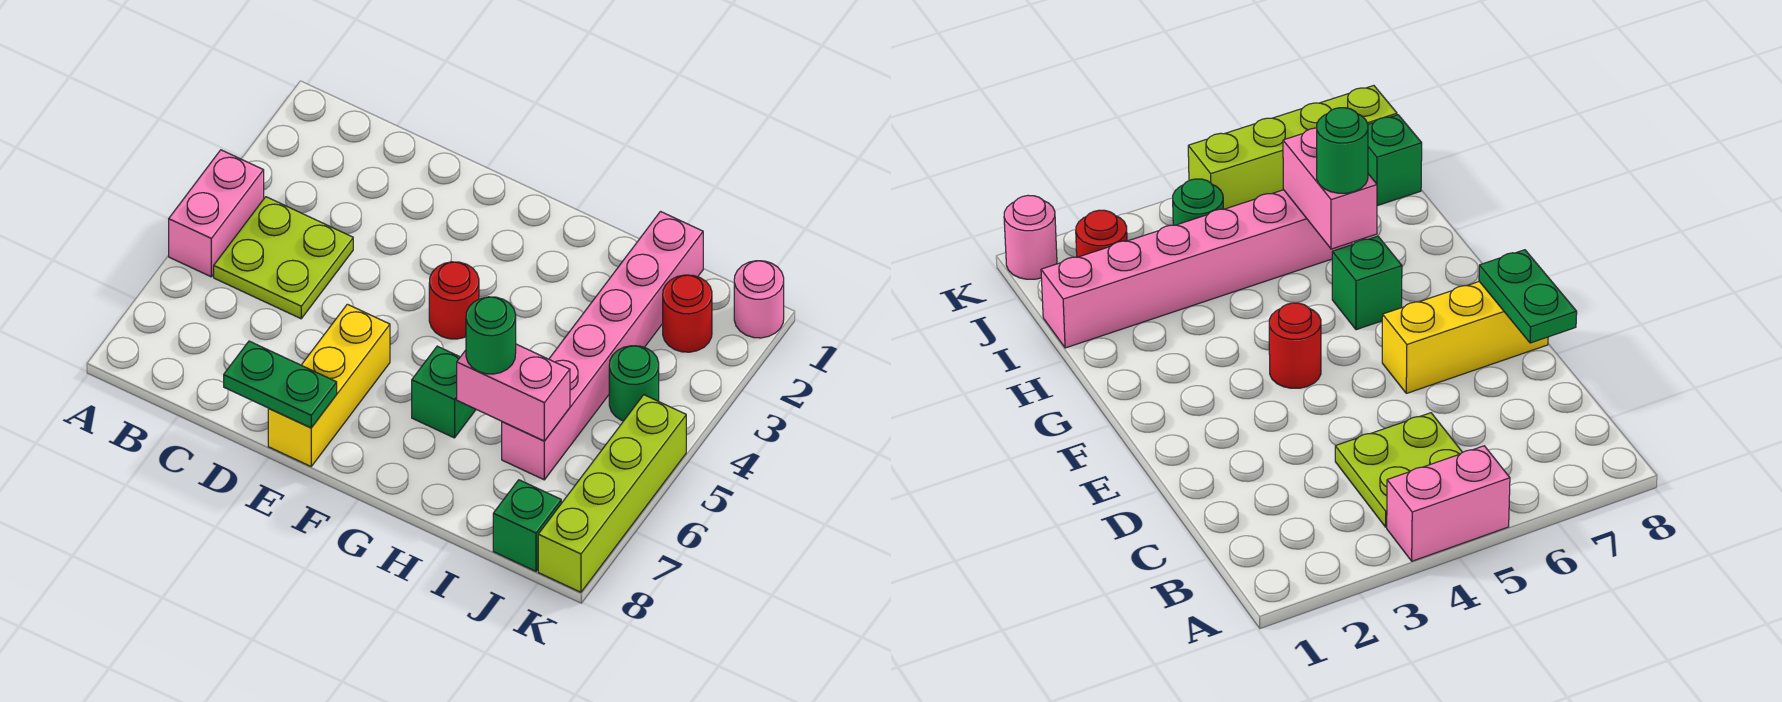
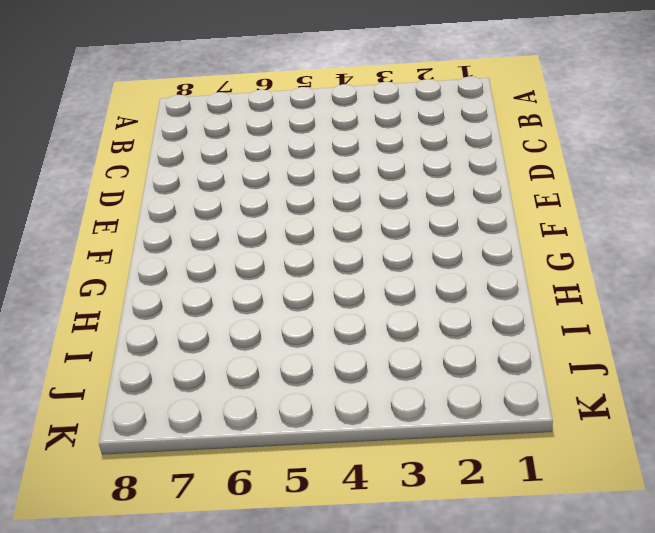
none -> pink brick A4:A5 level 1
none -> lime plate B4:C5 level 1
none -> yellow brick E6:E8 level 1

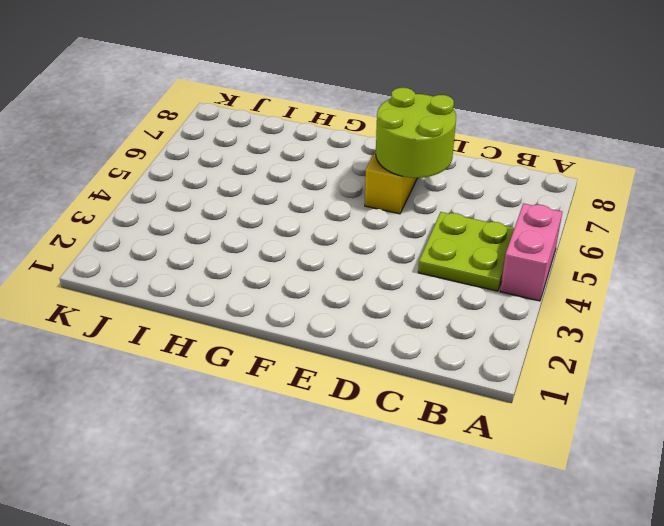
lime round brick D6:E7 level 2 -> none
none -> red round brick F4 level 1
none -> green brick G6 level 1
none -> pink brick I1:I6 level 1

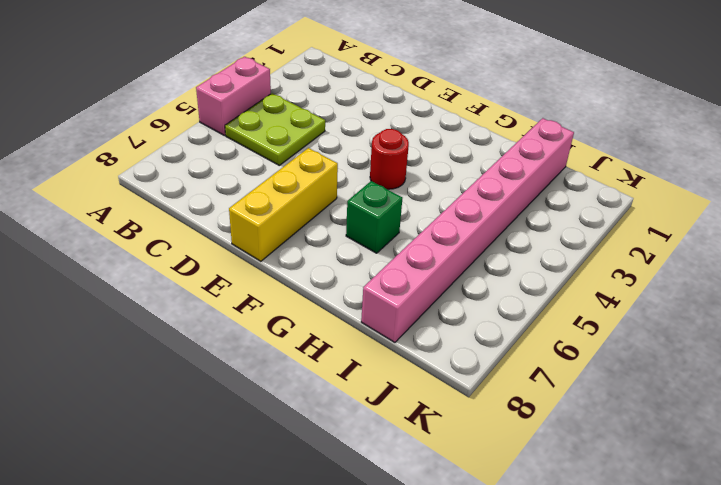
pink brick I1:I8 level 1 -> pink brick I1:I6 level 1
none -> red round brick J2 level 1
none -> green round brick J4 level 1
none -> green brick J8 level 1

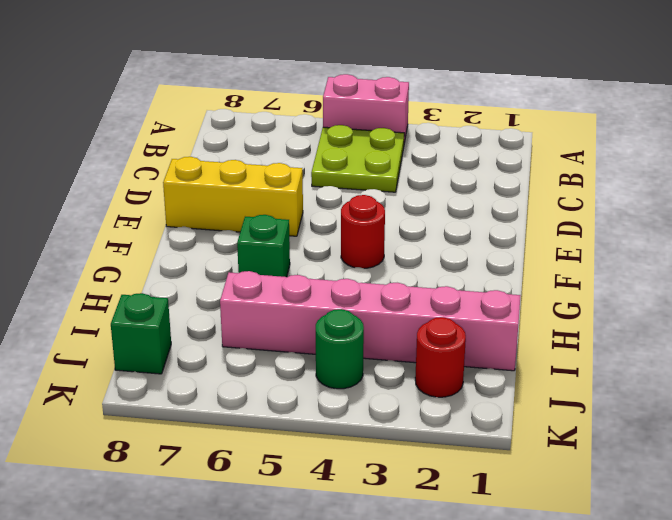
none -> pink round brick K1 level 1
none -> lime brick K5:K8 level 1
none -> green plate D8:E8 level 2

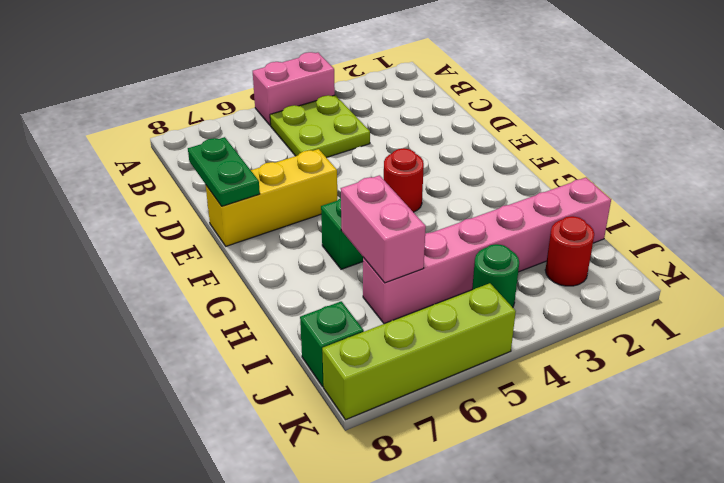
none -> pink round brick K1 level 1
none -> green round brick H6 level 3

